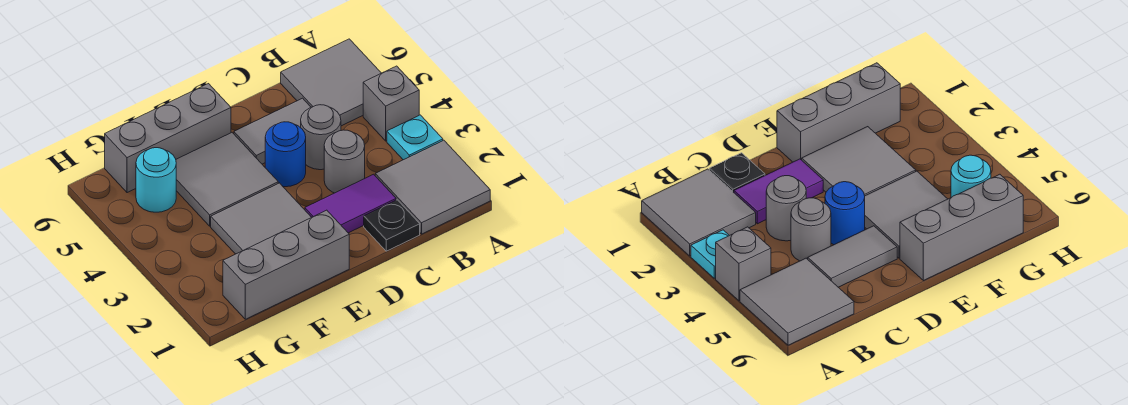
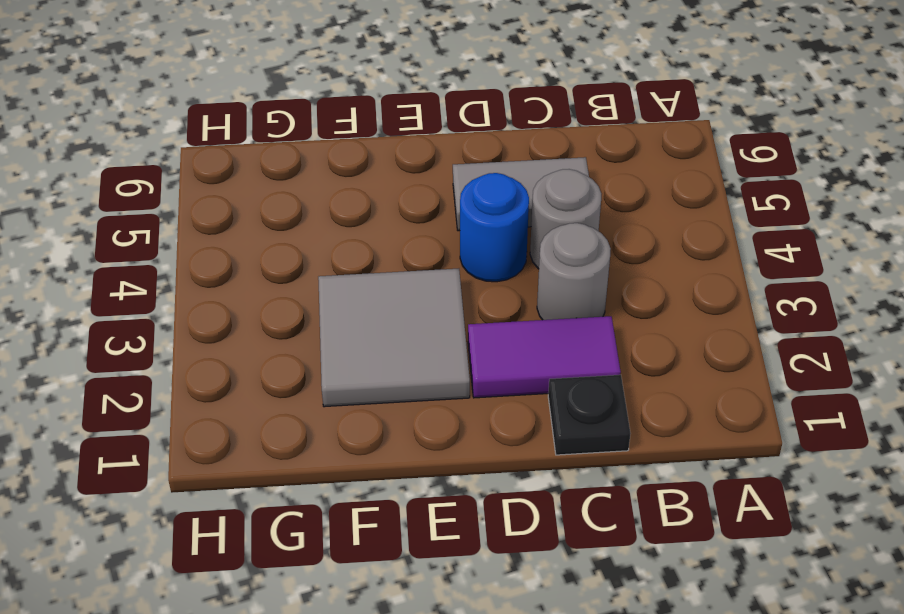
none -> grey tile A1:B2 level 1
none -> cyan plate A3 level 1
none -> grey brick A4 level 1

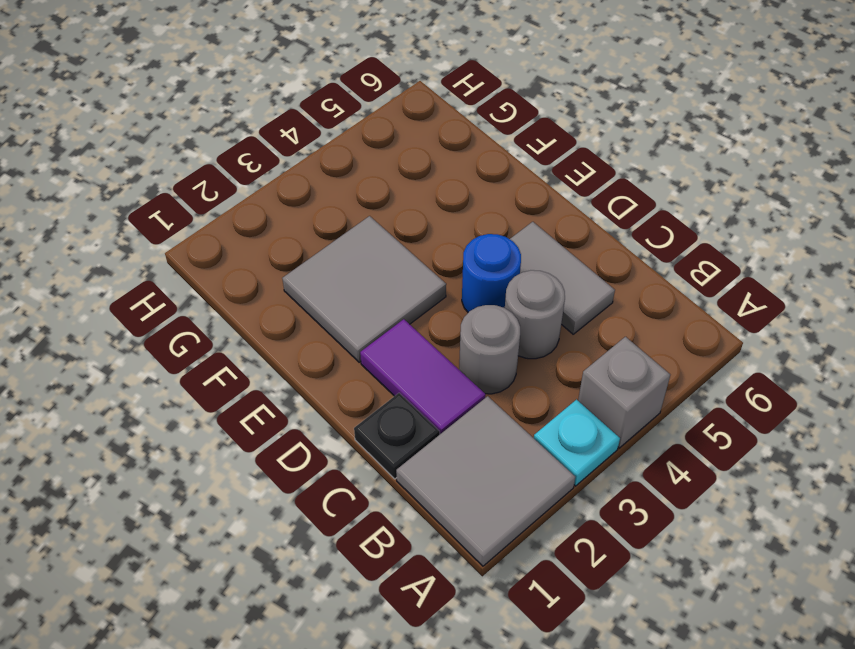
none -> grey tile A5:B6 level 1
none -> grey brick E1:G1 level 1
none -> grey tile E4:F5 level 1

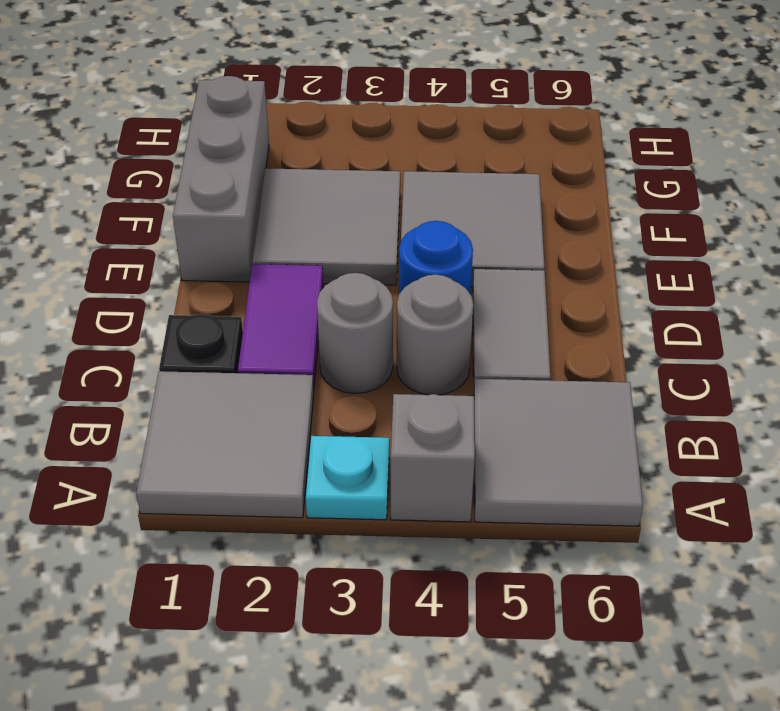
none -> grey brick E6:G6 level 1
none -> cyan round brick G5 level 1

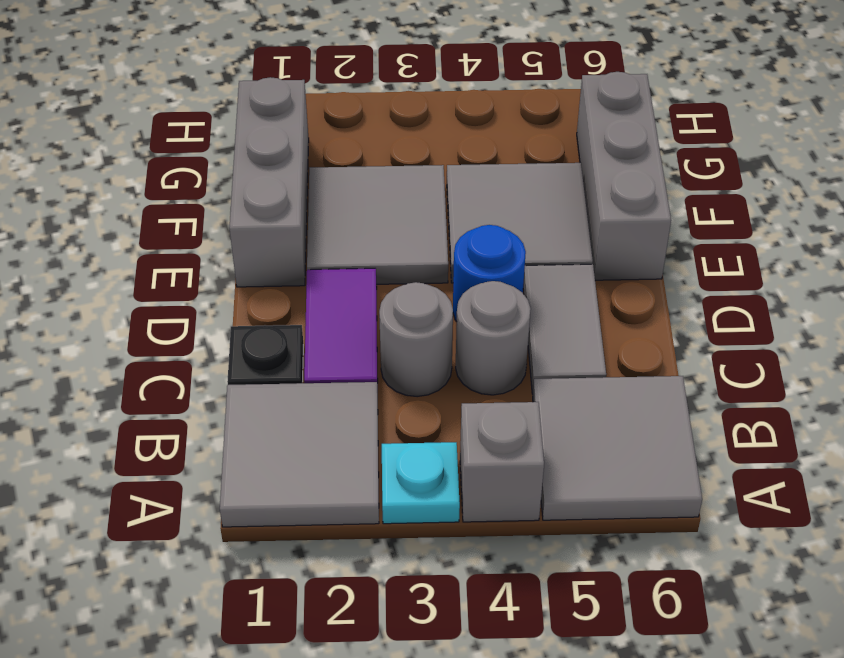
none -> cyan round brick G5 level 1

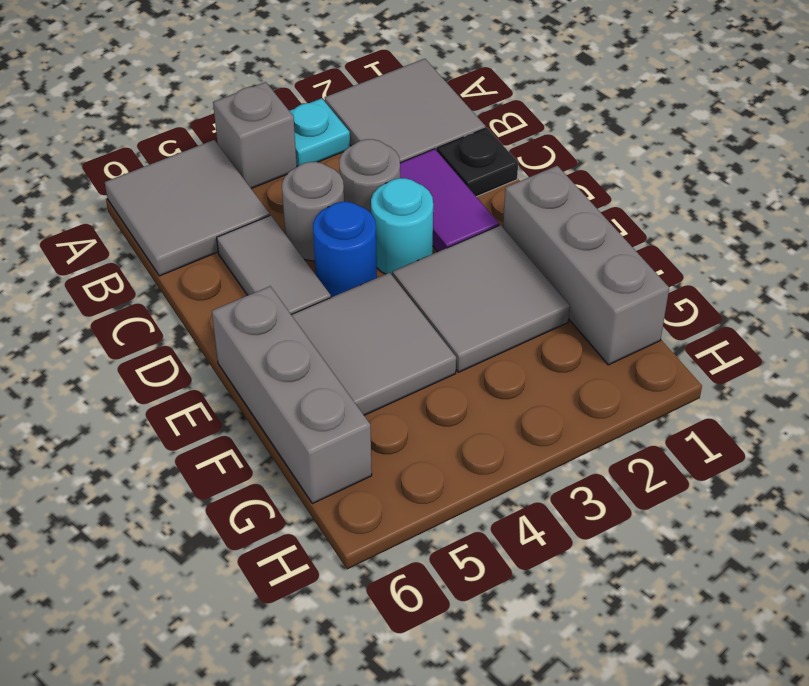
cyan round brick D3 level 1 -> cyan round brick G5 level 1

